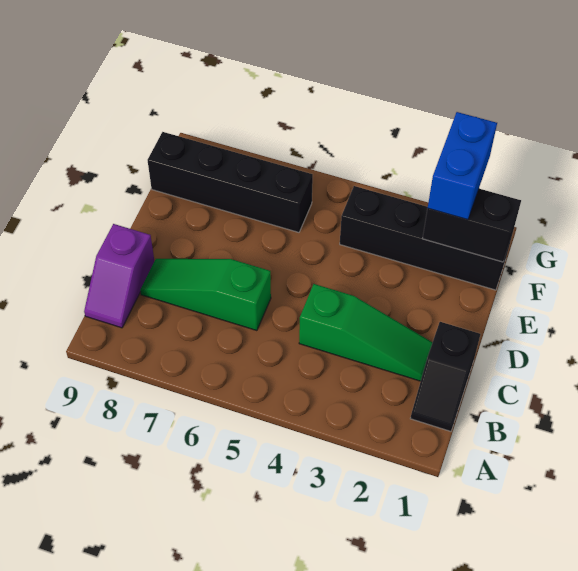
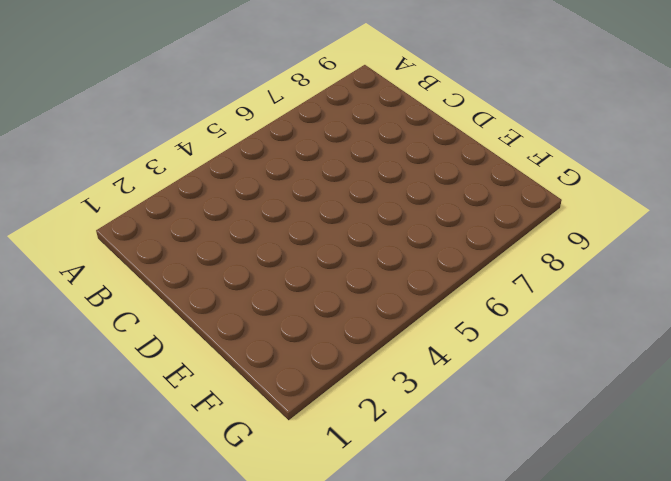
none -> black slope B1:C1 level 1 top C
none -> purple slope B9:C9 level 1 top C

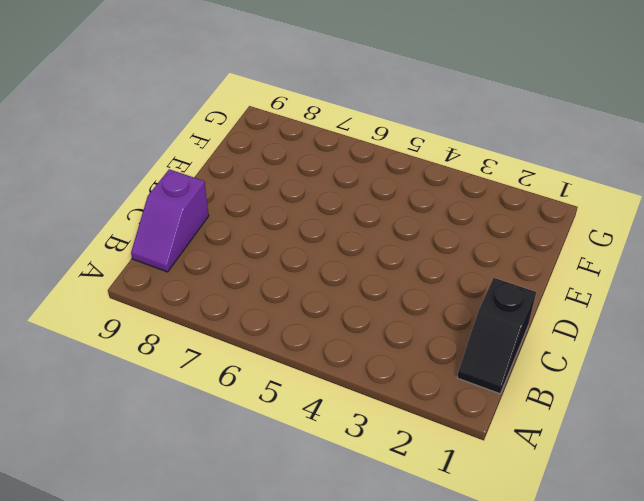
none -> green slope C2:C4 level 1 top 4
none -> green slope C6:C8 level 1 top 6

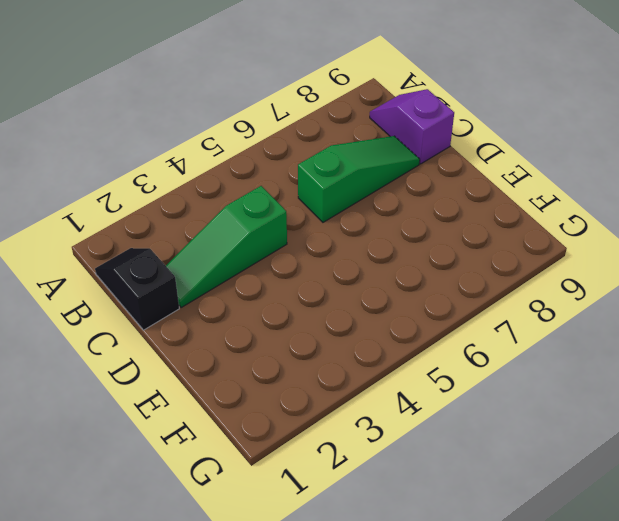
none -> black brick F1:F4 level 1
none -> black brick F6:F9 level 1

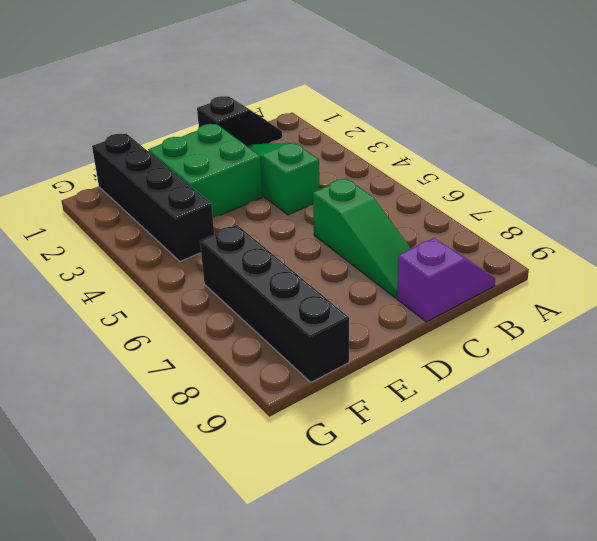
green brick D2:E3 level 1 -> none
none -> black brick F1:F2 level 2
none -> blue brick F2:G2 level 3

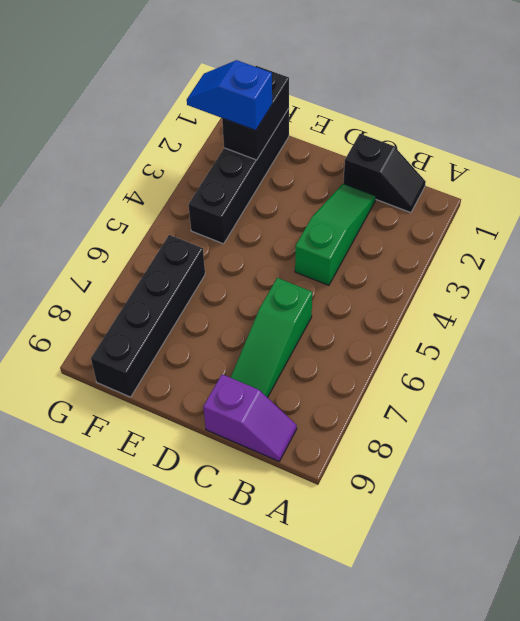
blue slope F2:G2 level 3 top F -> blue brick F2:G2 level 3

